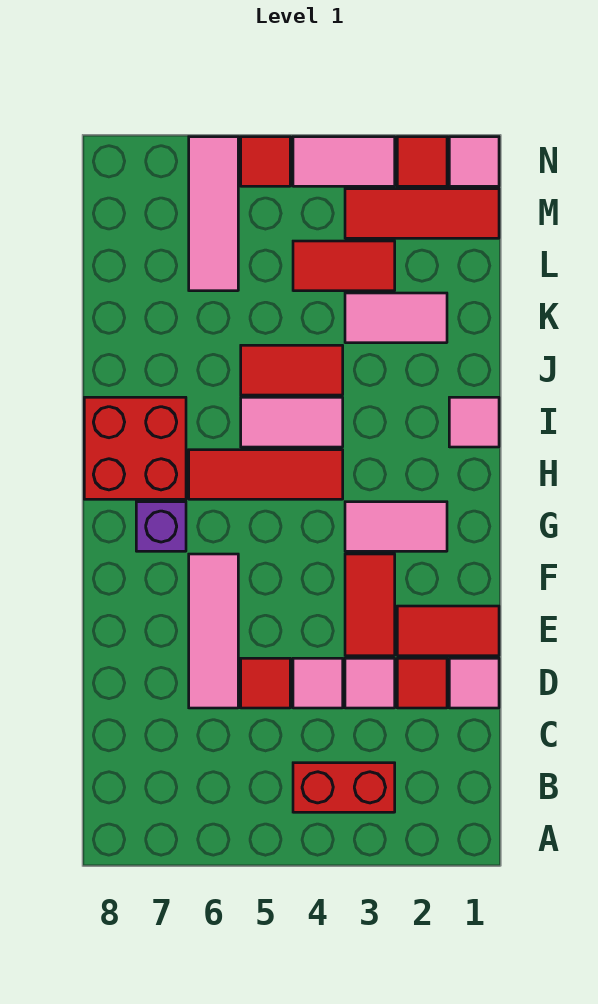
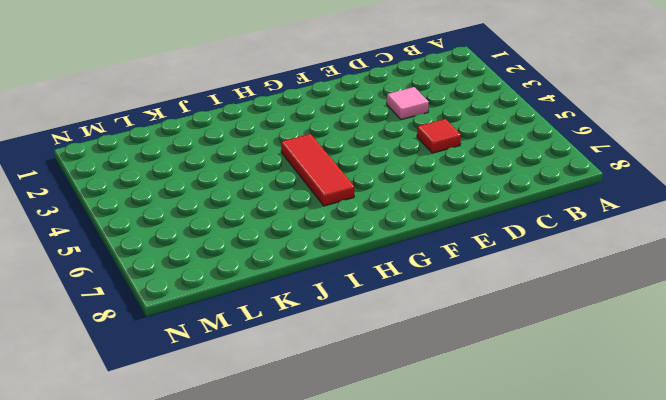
none -> red brick B3:B4 level 1
none -> pink tile D1 level 1
none -> red tile D2 level 1

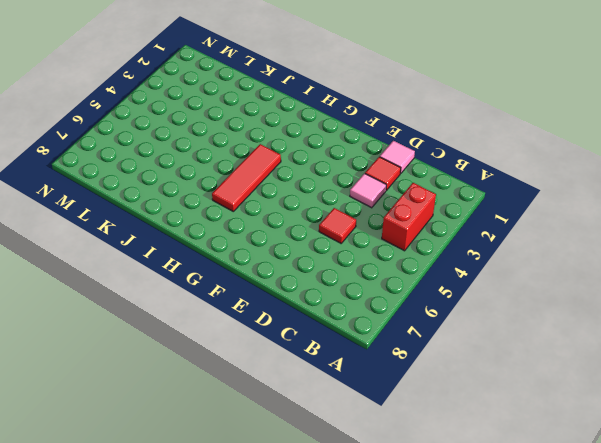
none -> pink tile D4 level 1
none -> pink tile D6:F6 level 1
none -> red tile E1:E2 level 1

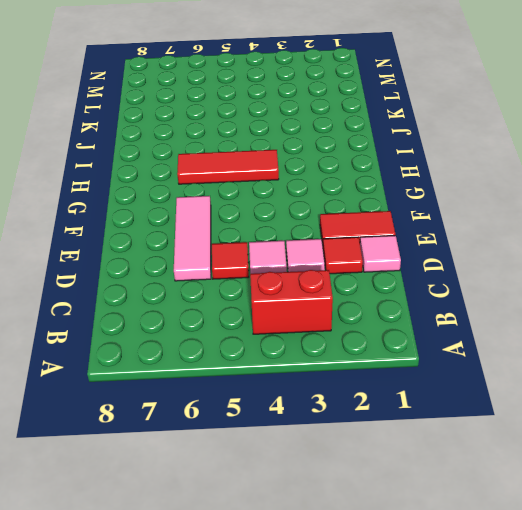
none -> red tile E3:F3 level 1
none -> pink tile G2:G3 level 1
none -> purple brick G7 level 1

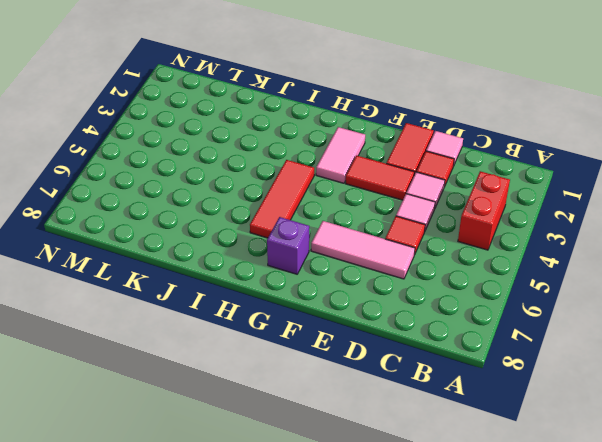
none -> red brick H7:I8 level 1
none -> pink tile I1 level 1
none -> pink tile I4:I5 level 1

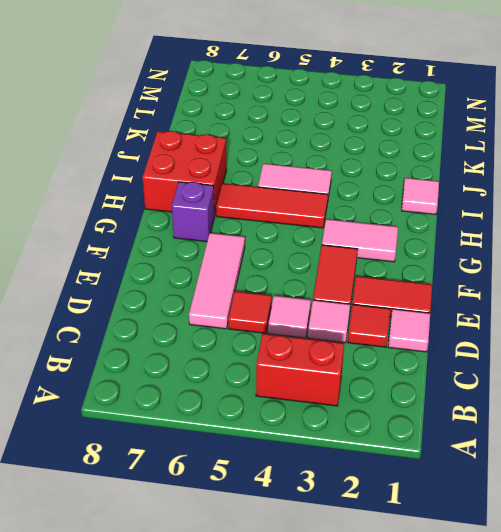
none -> red tile J4:J5 level 1
none -> pink tile K2:K3 level 1
none -> red tile L3:L4 level 1

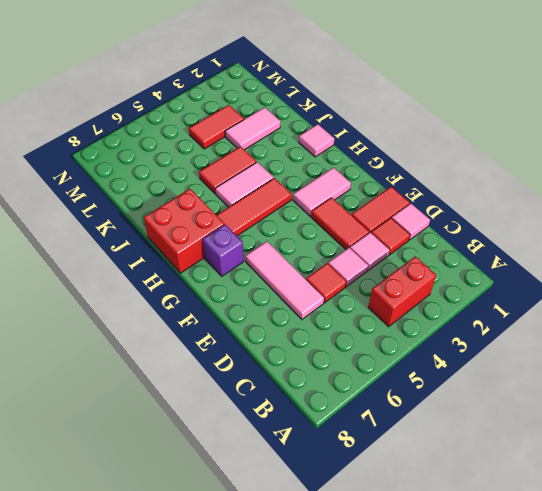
none -> pink tile L6:N6 level 1
none -> red tile M1:M3 level 1
none -> pink tile N1 level 1

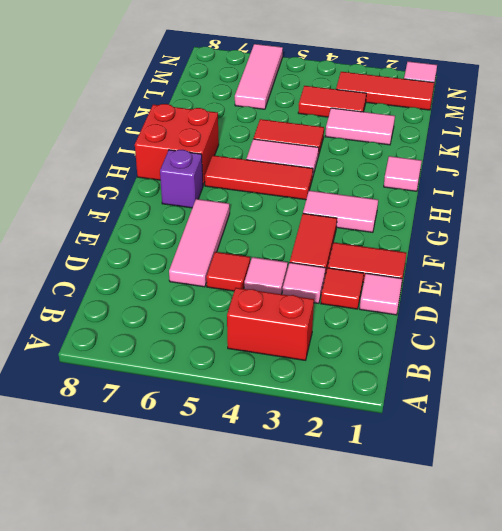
none -> red tile N2 level 1
none -> pink tile N3:N4 level 1
none -> red tile N5 level 1

